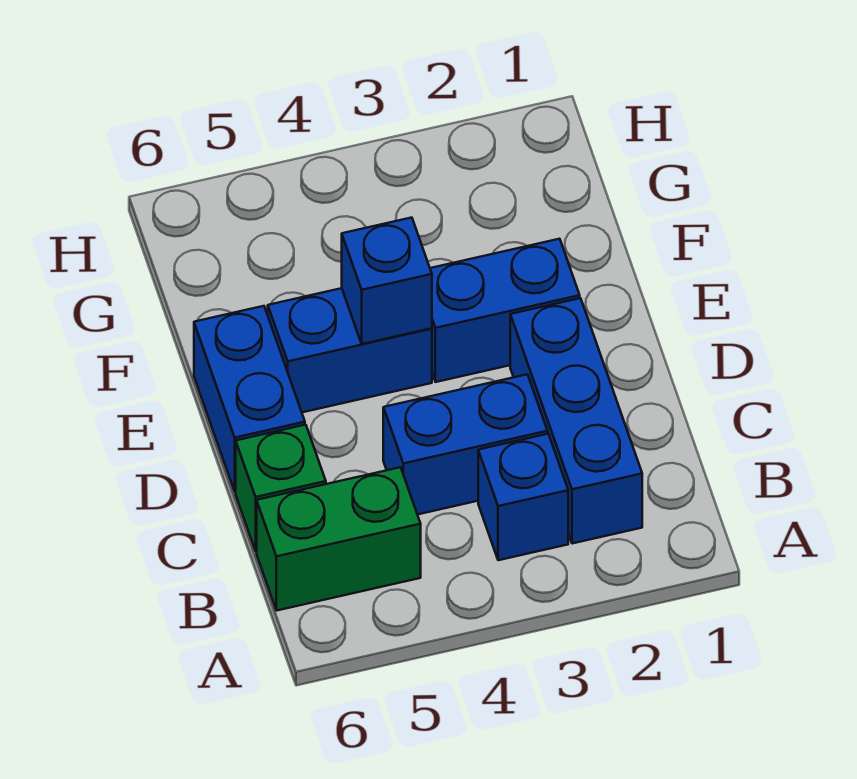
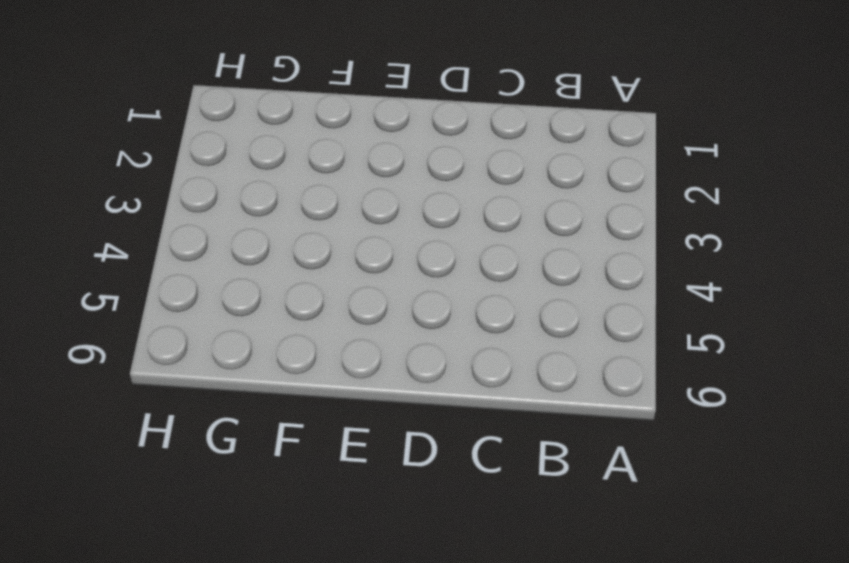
none -> blue brick B2:D2 level 1
none -> blue brick B3 level 1

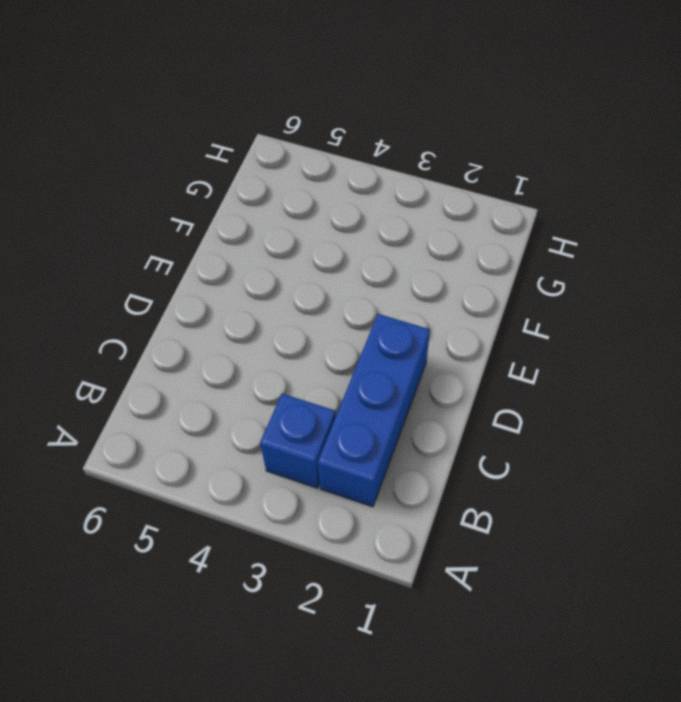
none -> green brick B5:B6 level 1
none -> blue brick C3:C4 level 1

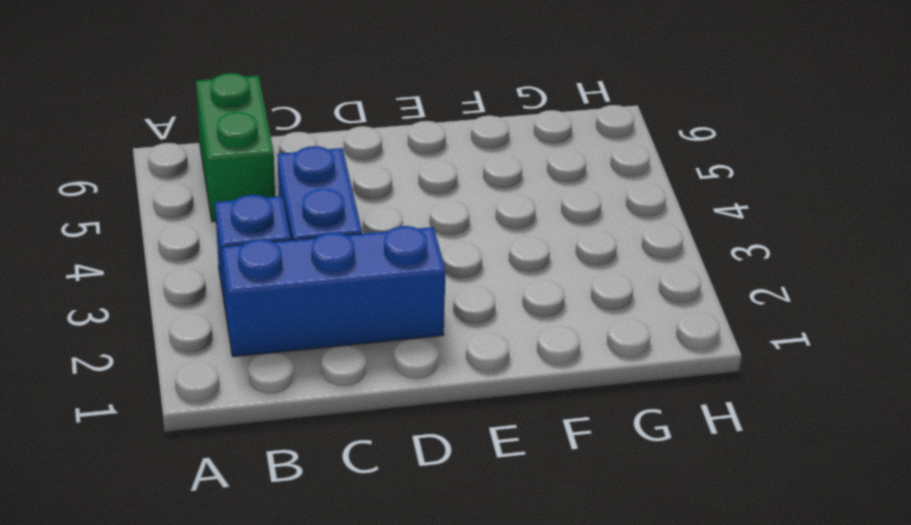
none -> green brick C6 level 1
none -> blue brick D6:E6 level 1

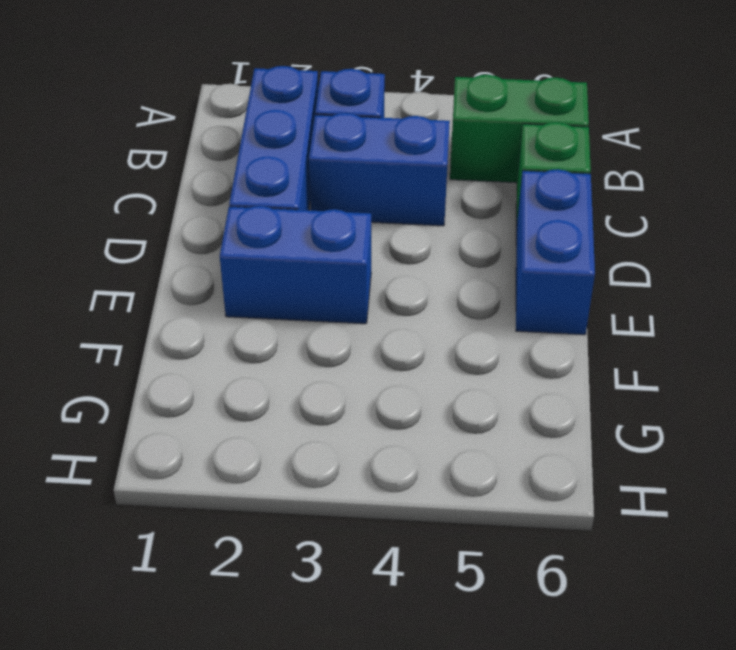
none -> blue brick E4:E5 level 1
none -> blue brick E4 level 2

